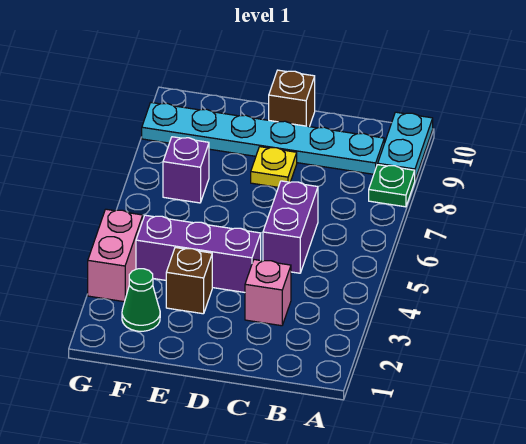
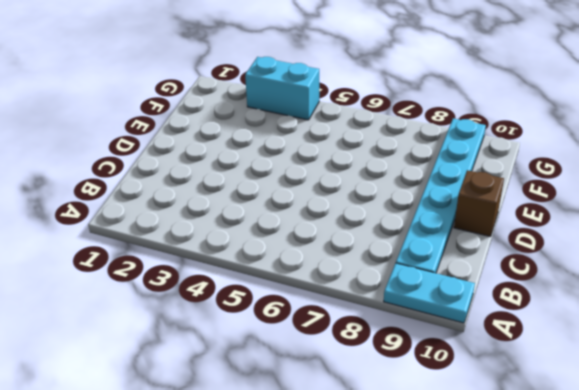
cyan brick G3:G4 level 1 -> pink brick G3:G4 level 1
none -> green plate A8 level 1
none -> pink brick C3 level 1
none -> purple brick C5:C6 level 1

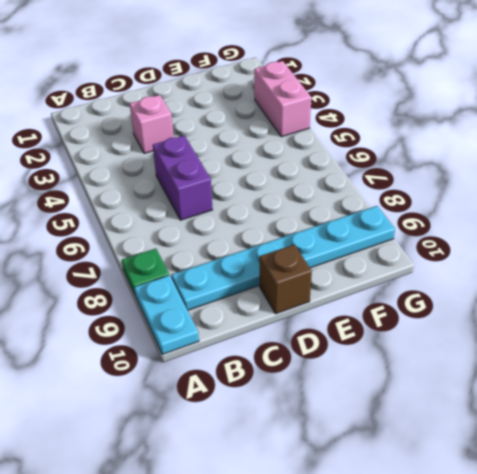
none -> purple brick D4:F4 level 1
none -> yellow plate D8 level 1
none -> brown brick E3 level 1

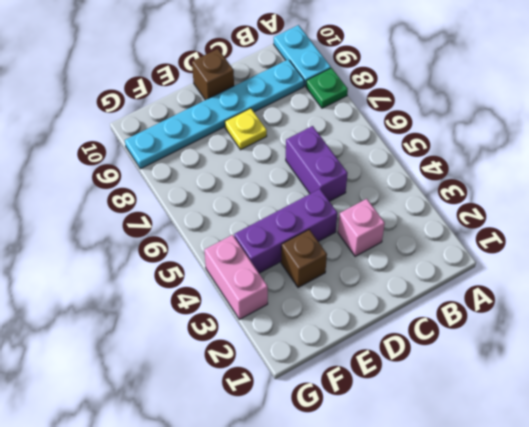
none -> green cone F2 level 1
none -> purple brick F7 level 1

